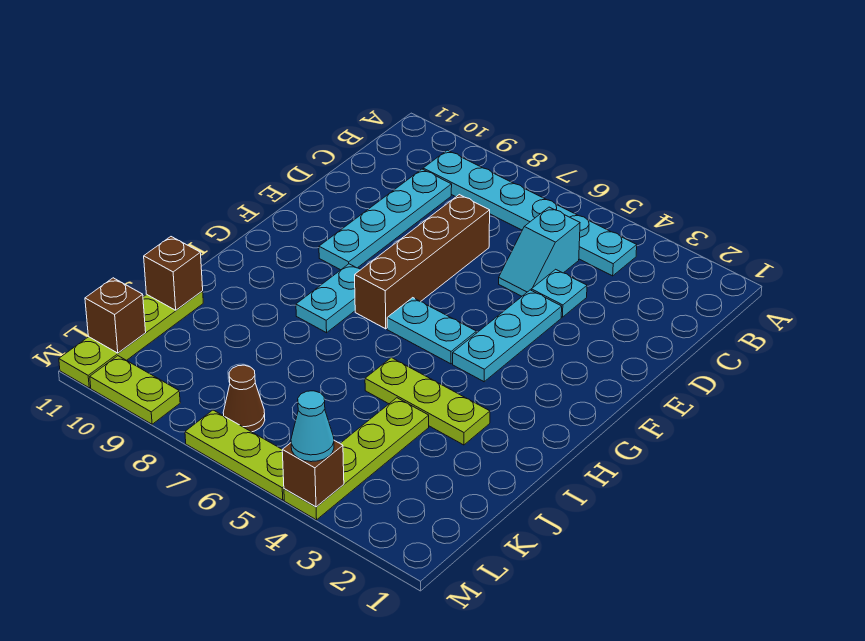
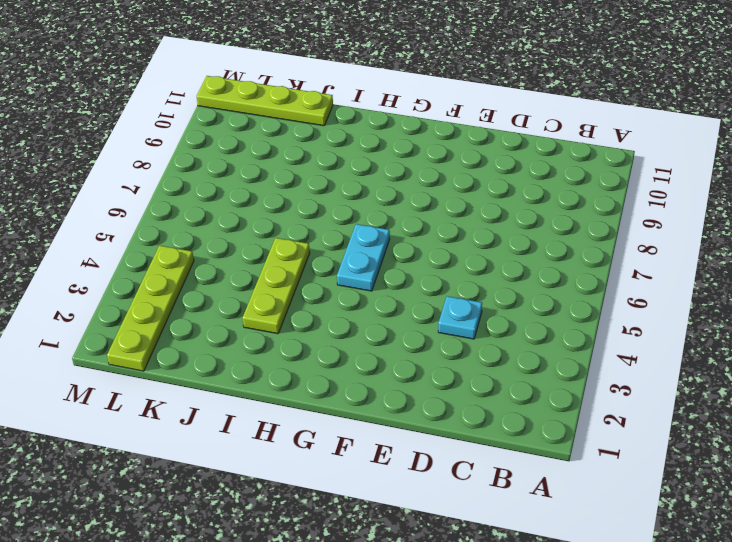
lime plate L1:L4 level 1 -> lime plate J4:M4 level 1
none -> cyan plate B4:B9 level 1
none -> cyan slope C5:D5 level 1 top C
none -> cyan plate C9:F9 level 1

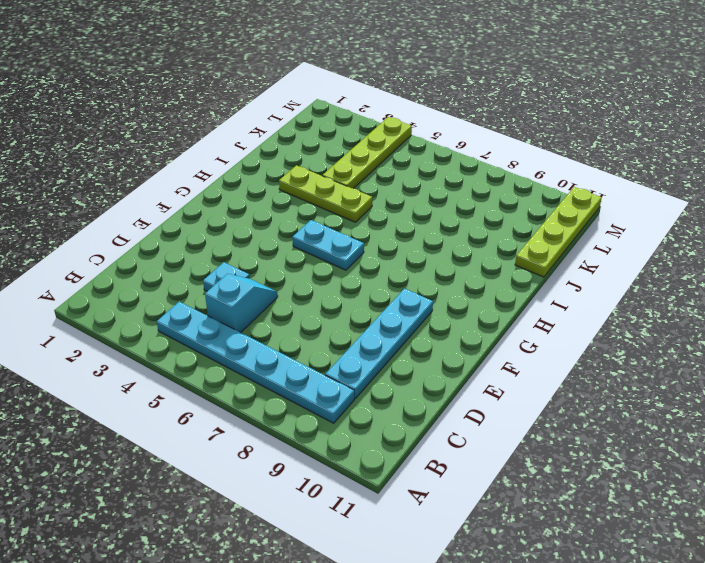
none -> brown brick D7:G7 level 1
none -> cyan plate E4:G4 level 1
none -> cyan plate G8:H8 level 1

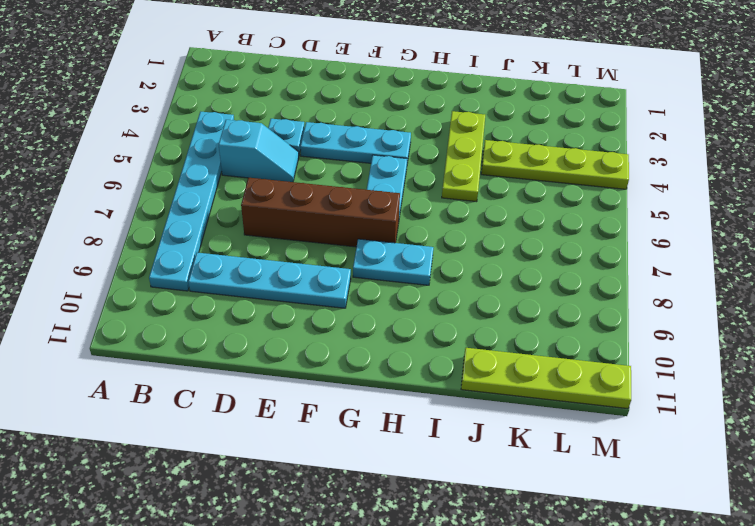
none -> brown cone L7 level 1
none -> lime plate M5:M7 level 1
none -> lime plate M9:M10 level 1

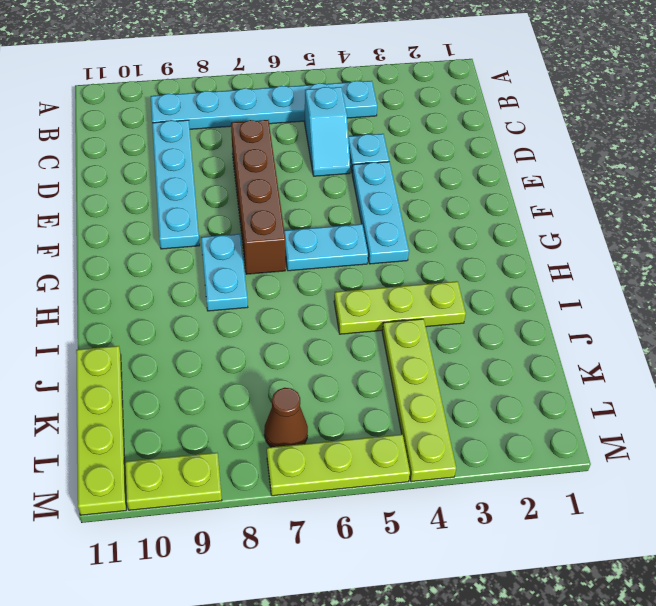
none -> brown brick J11 level 2
none -> brown brick L11 level 2
none -> brown brick M4 level 2

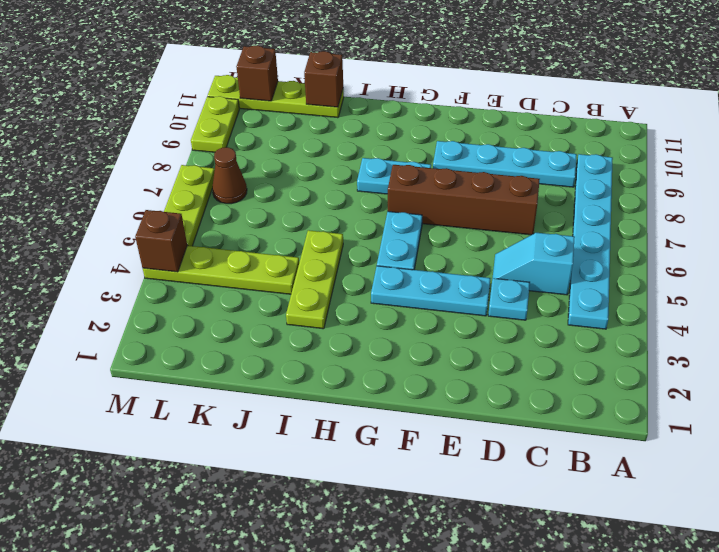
none -> cyan cone M4 level 3

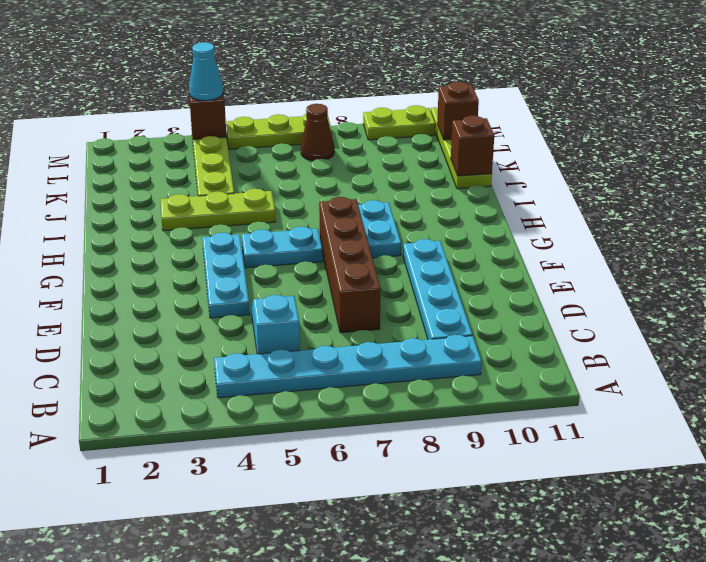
none -> cyan plate D4 level 1

